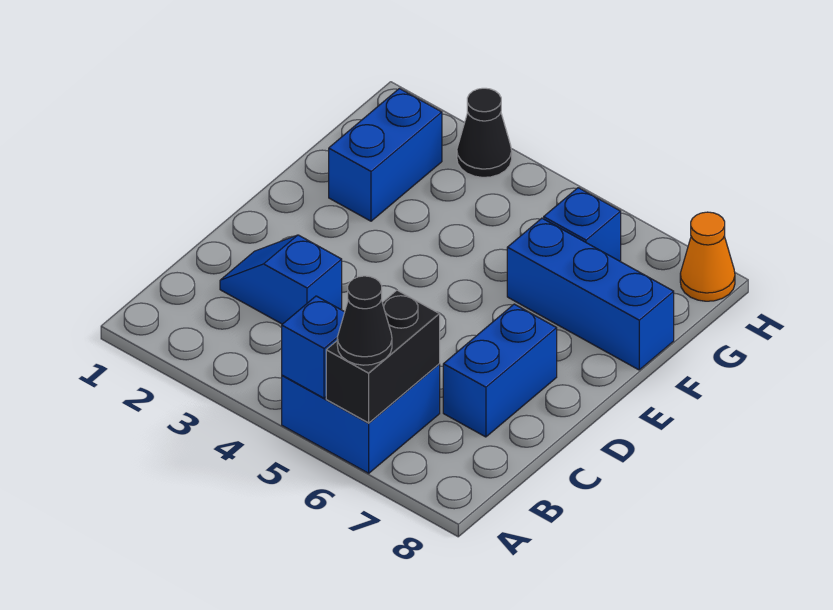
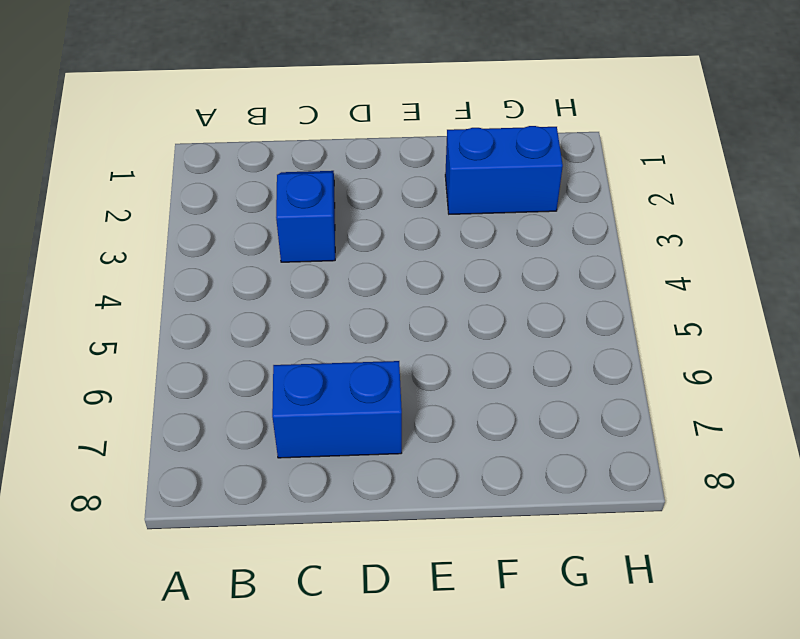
none -> blue brick A5:B6 level 1
none -> blue brick F6:F8 level 1

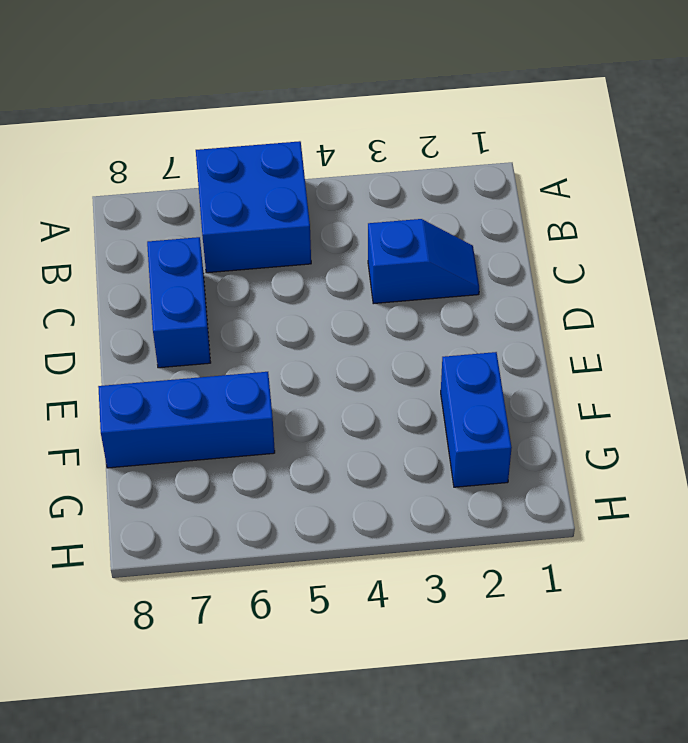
none -> blue brick G6 level 1
none -> black cone H3 level 1

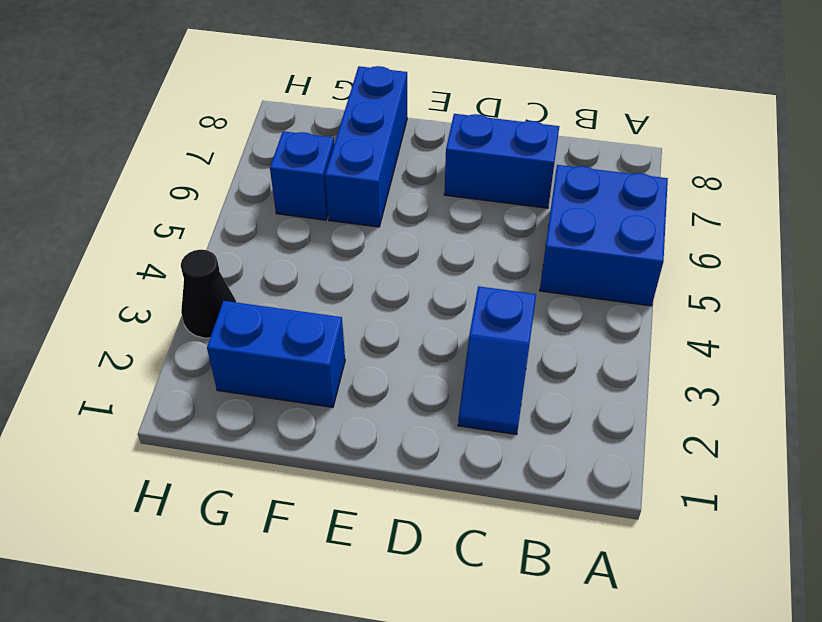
none -> orange cone H8 level 1
none -> blue brick A5 level 2

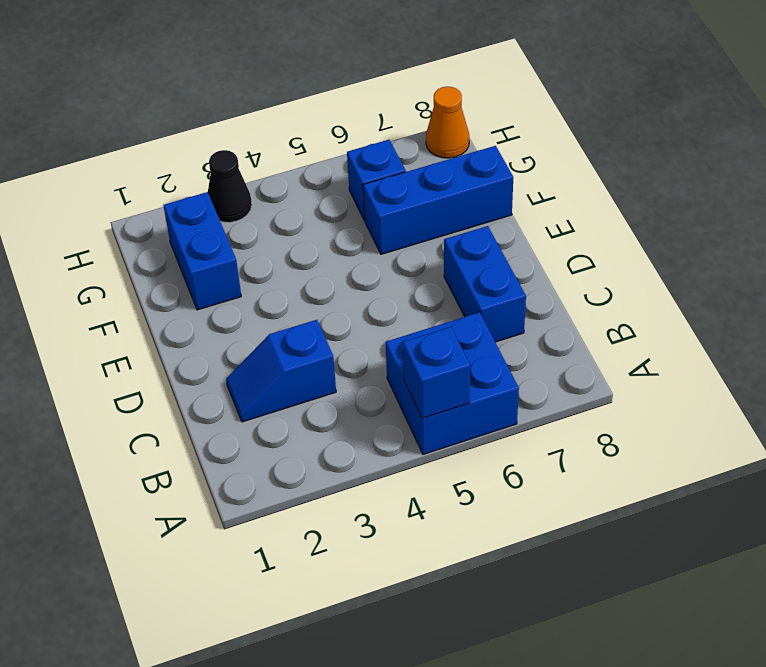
none -> black brick A6:B6 level 2
none -> black cone A6 level 3

